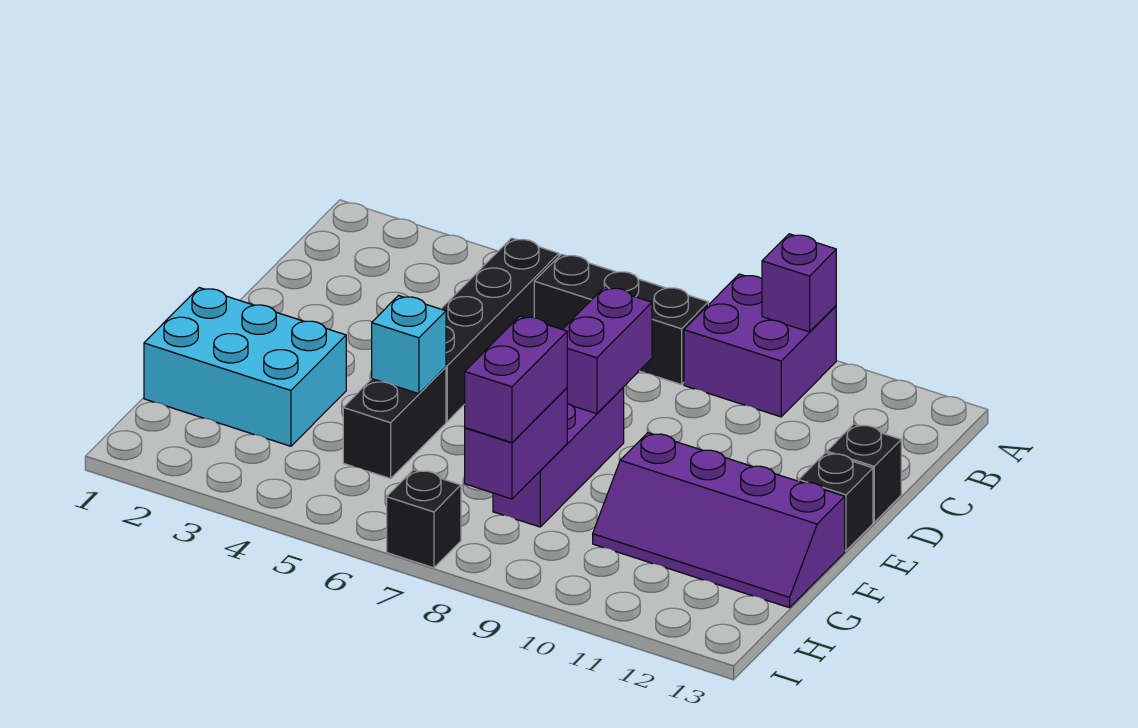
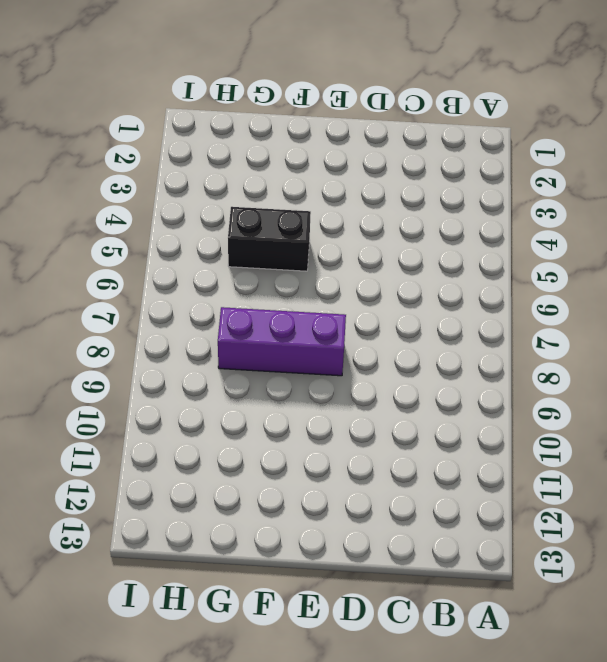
none -> purple brick A9:B10 level 1
none -> black brick B5:E5 level 1
none -> black brick B6:B8 level 1

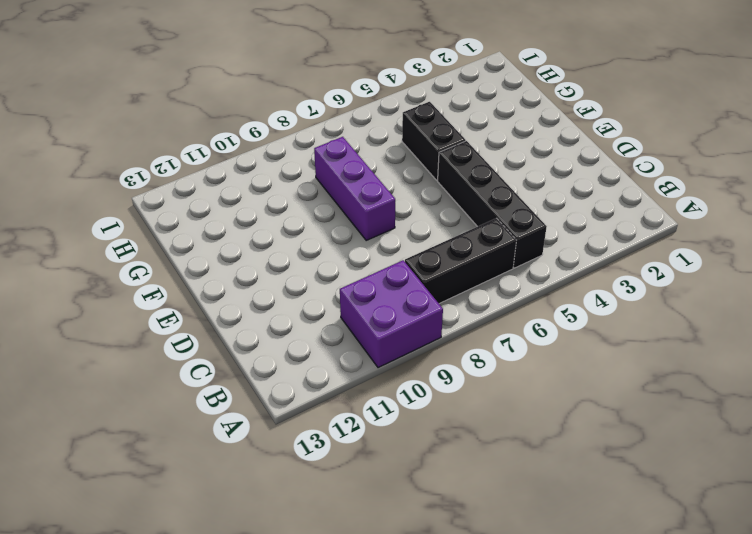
none -> black brick D13 level 1
none -> black brick E13 level 1
none -> cyan brick F1:G3 level 1

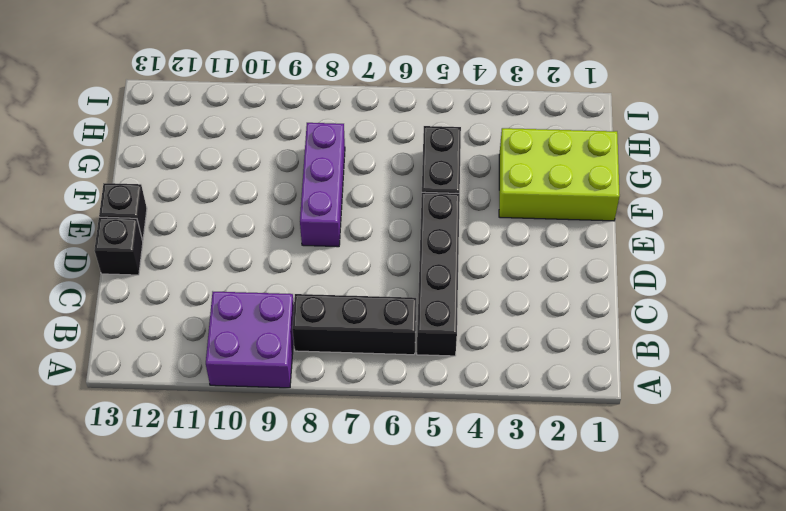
lime brick F1:G3 level 1 -> cyan brick F1:G3 level 1
none -> purple slope F10:G13 level 1 top F
none -> black brick I7 level 1
none -> purple brick A10 level 2

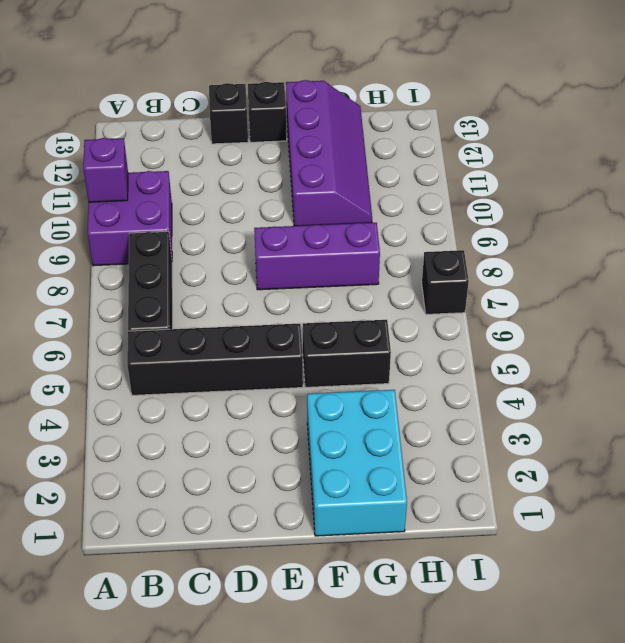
none -> purple brick D8:E8 level 2
none -> cyan brick F5 level 2
none -> purple brick G8:H8 level 2

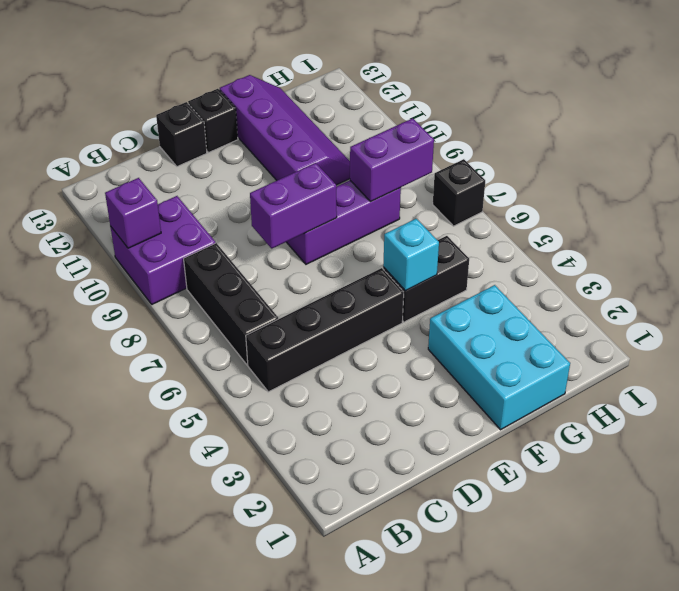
none -> purple brick G8:H8 level 3

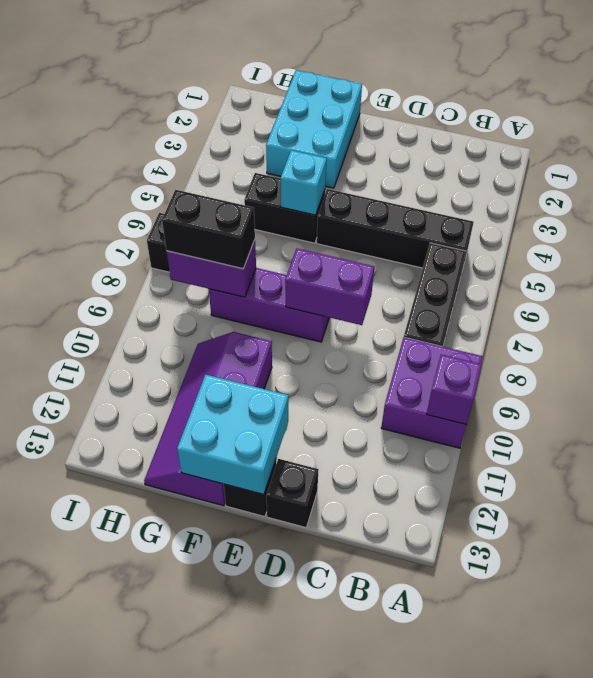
cyan brick E12:F13 level 2 -> none
black brick G8:H8 level 3 -> purple brick G8:H8 level 3

